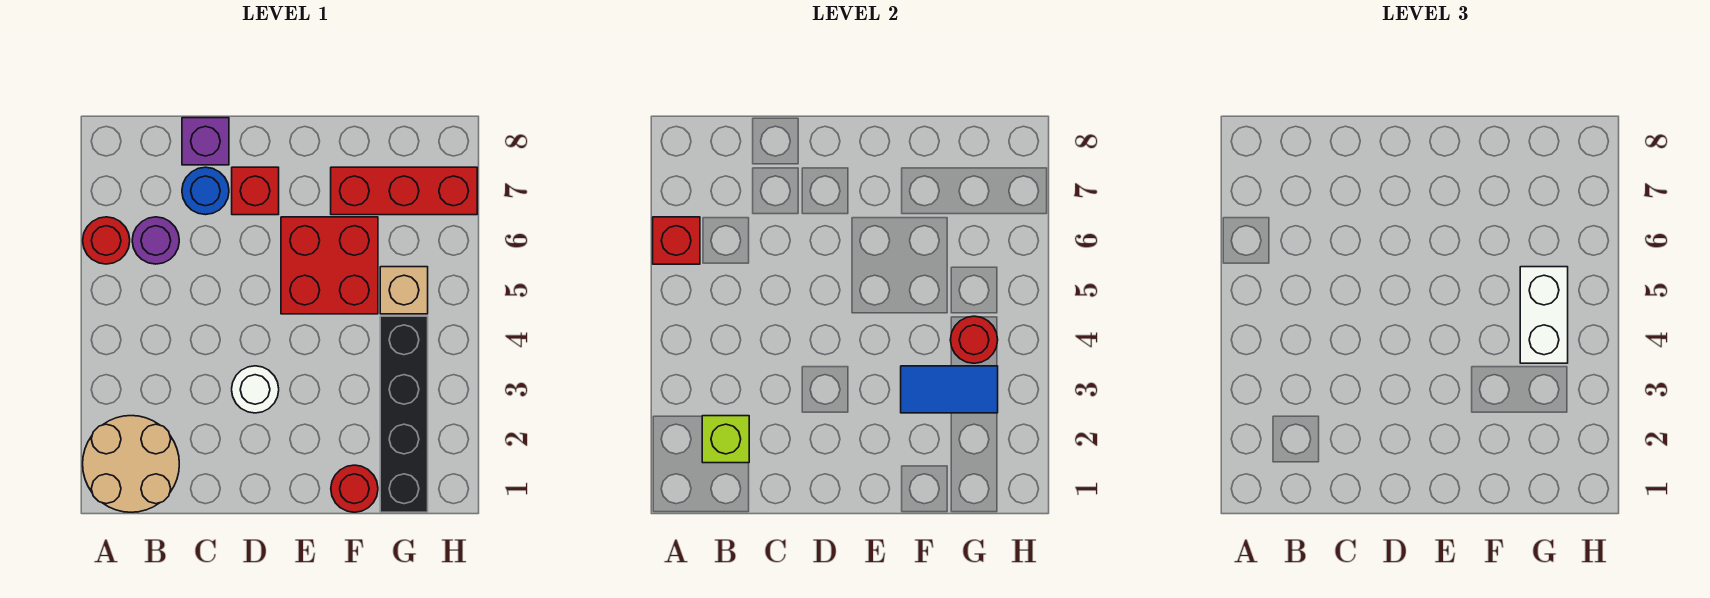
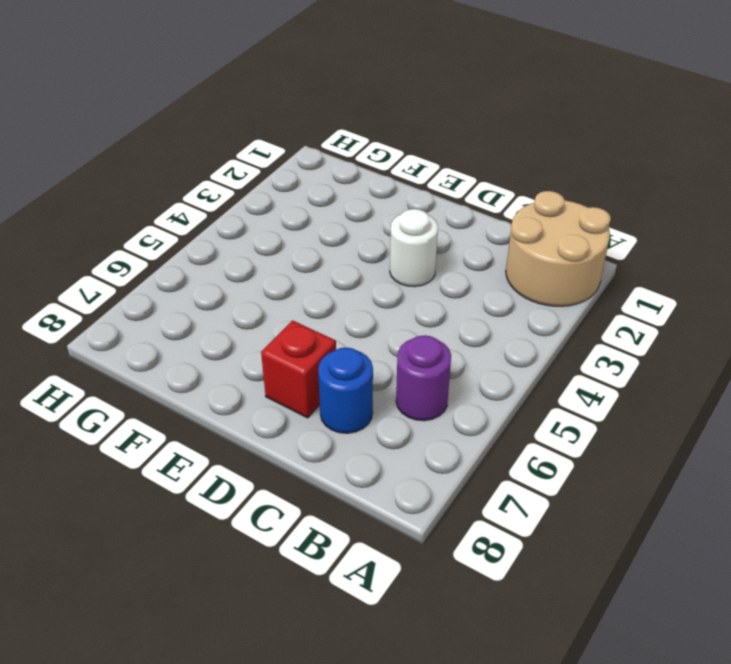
none -> red round brick A6 level 1
none -> purple brick C8 level 1
none -> red brick E5:F6 level 1

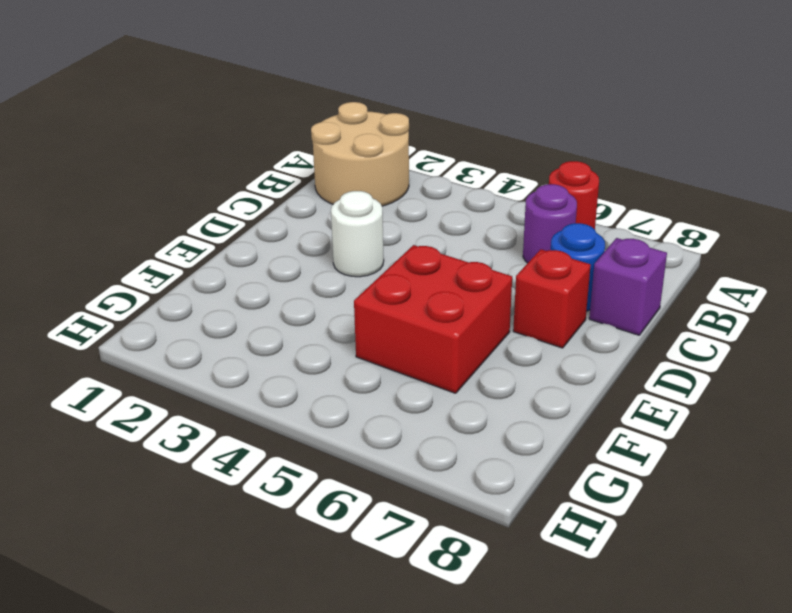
none -> red round brick F1 level 1
none -> red brick F7:H7 level 1
none -> black brick G1:G4 level 1

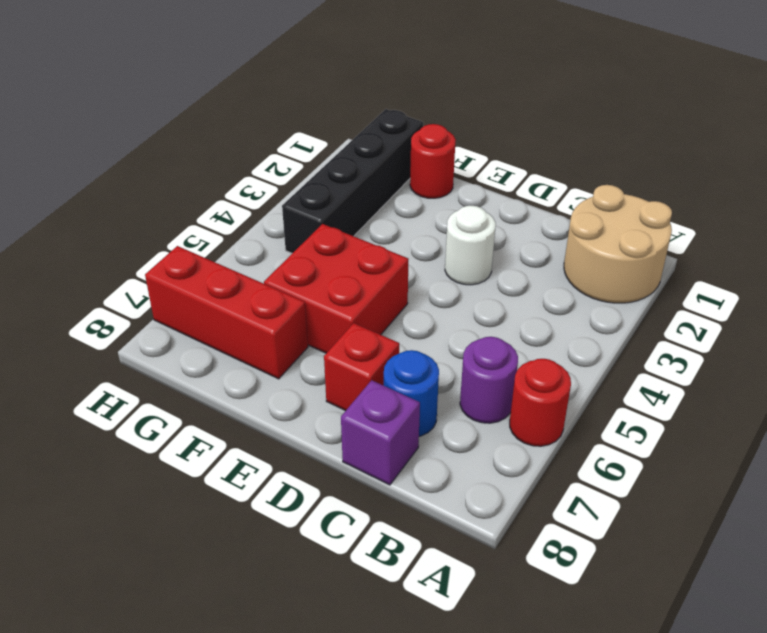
none -> tan brick G5 level 1
none -> red brick A6 level 2
none -> lime brick B2 level 2

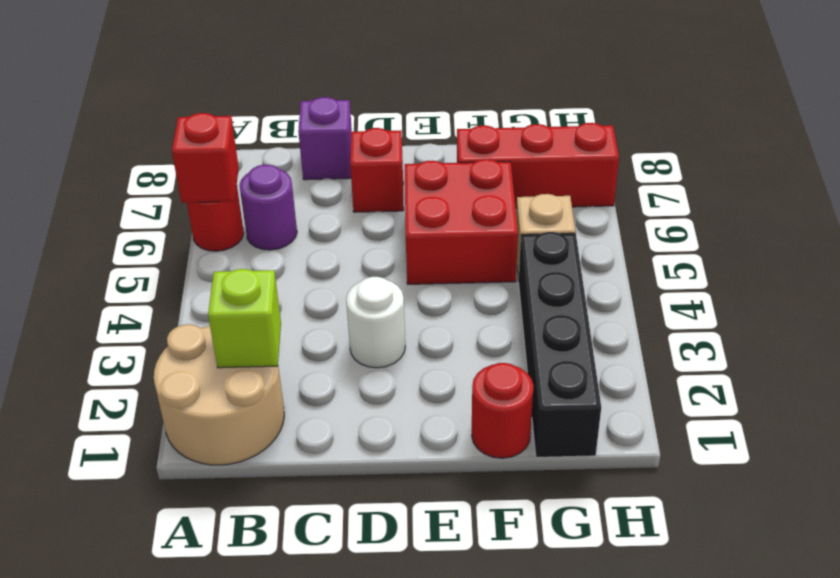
none -> blue round brick C7 level 1
none -> blue tile F3:G3 level 2
none -> red round brick G4 level 2

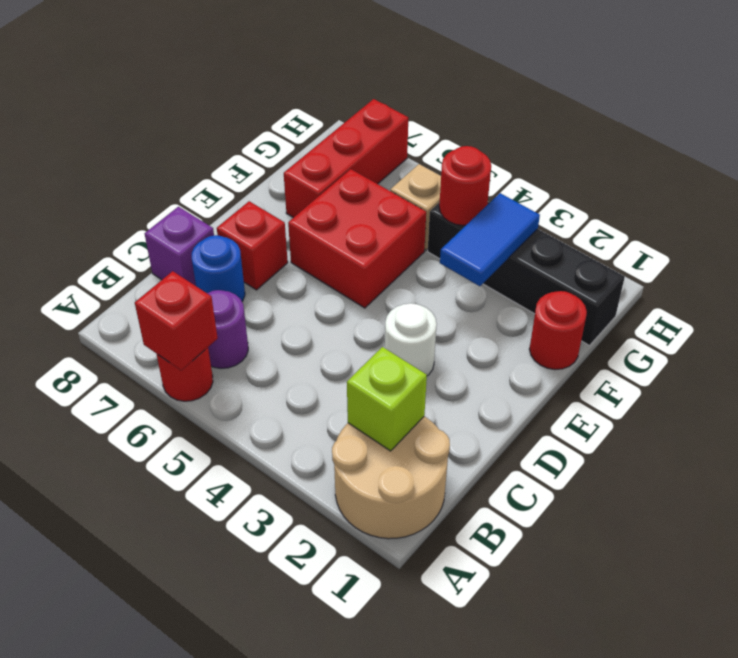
none -> white brick G4:G5 level 3

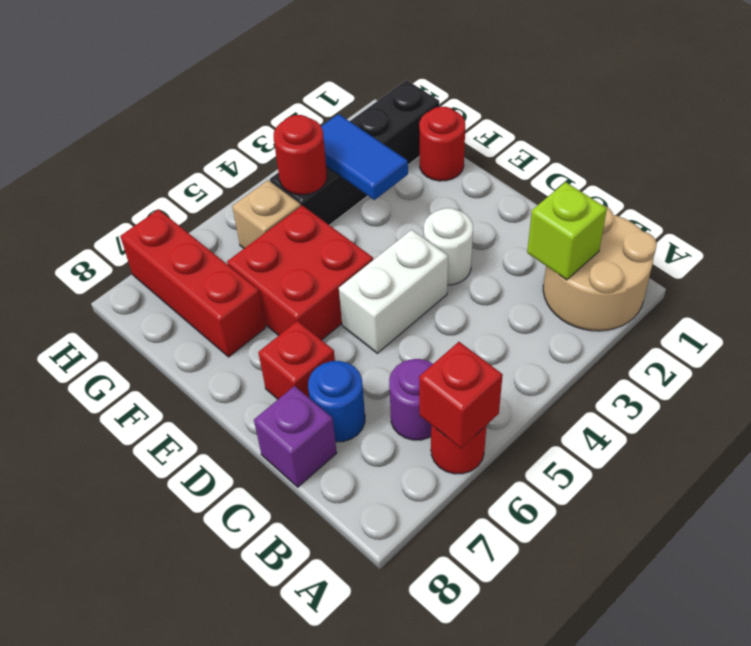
white brick D4:D5 level 1 -> white brick G4:G5 level 3

